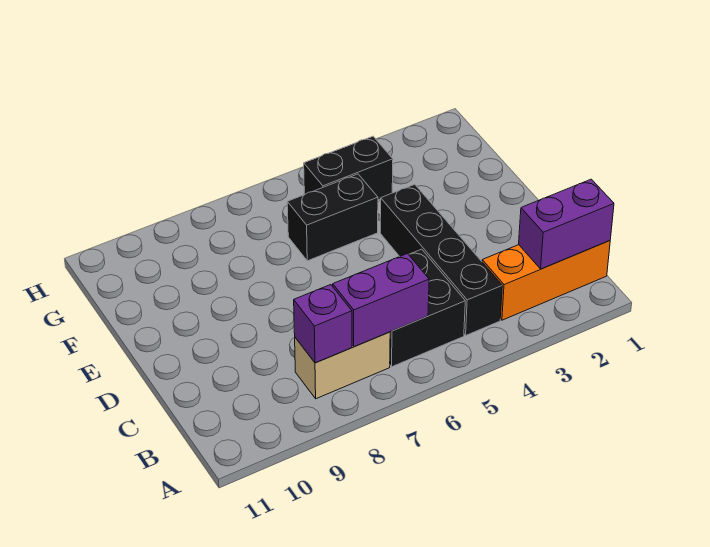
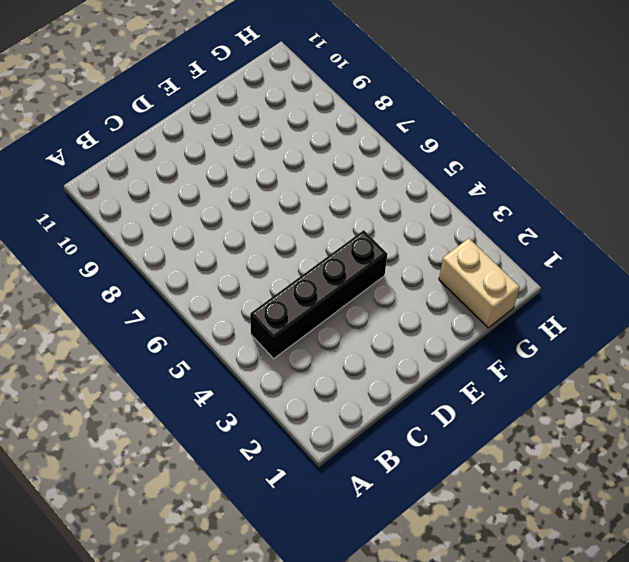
tan brick G1:G2 level 1 -> tan brick B7:B8 level 1
none -> orange brick B1:B3 level 1
none -> black brick B5:C6 level 1

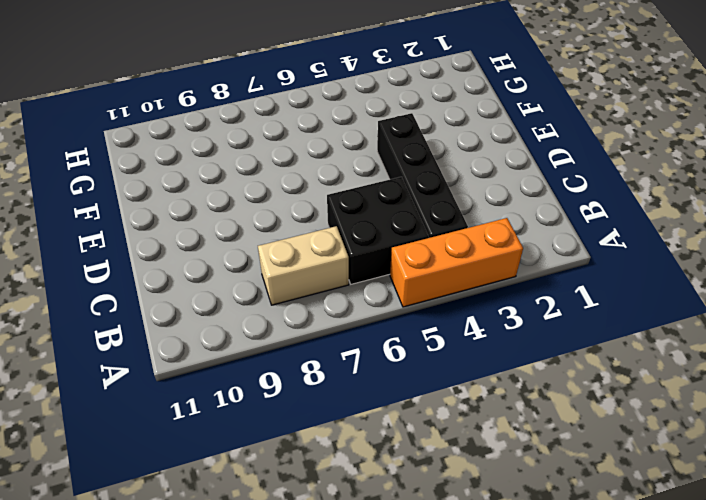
orange brick A3:A5 level 1 -> orange brick B1:B3 level 1
none -> black brick F5:F6 level 1
none -> black brick G4:G5 level 1

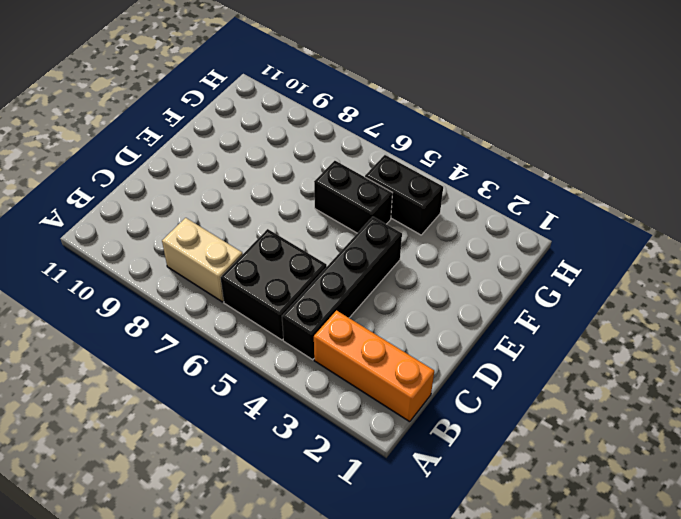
none -> purple brick B1:B2 level 2
none -> purple brick B6:B7 level 2

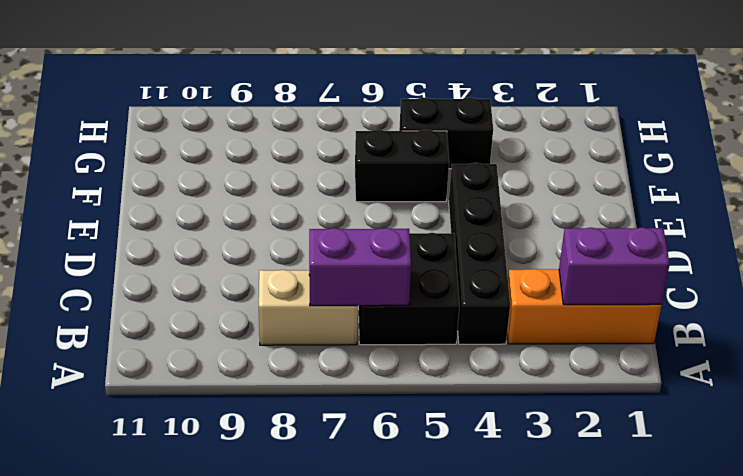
none -> purple brick B8 level 2

